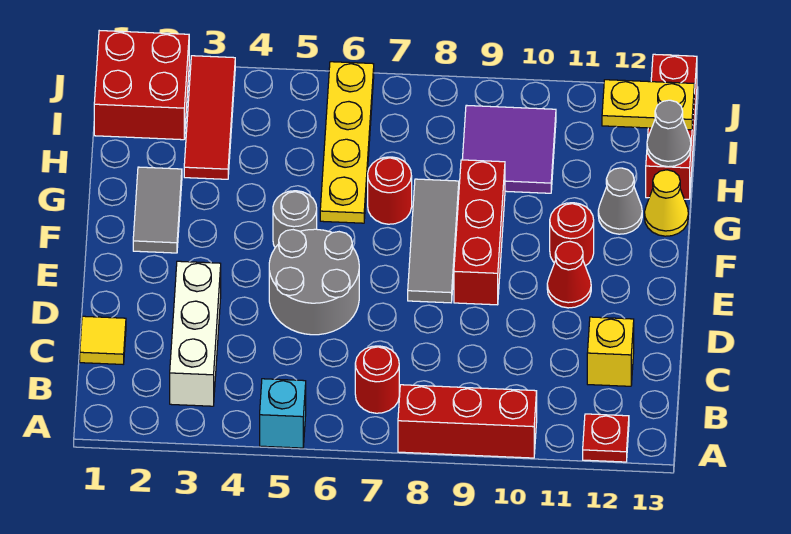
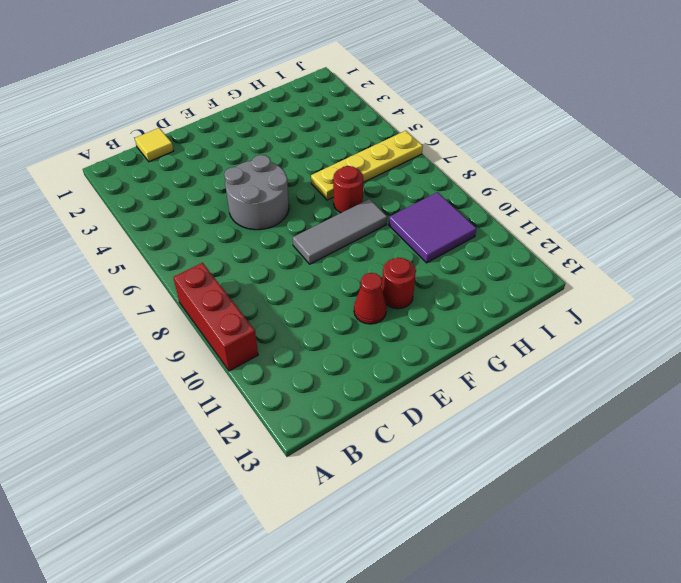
none -> cyan brick A5 level 1
none -> red plate A12 level 1
none -> white brick B3:D3 level 1

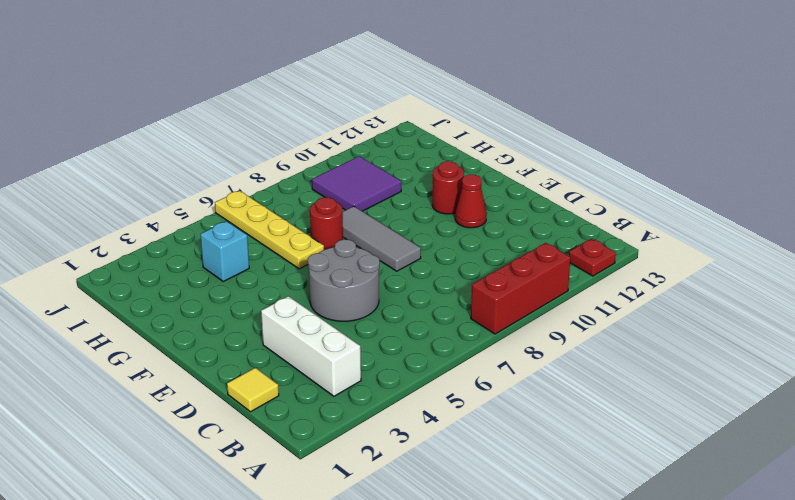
cyan brick H4 level 1 -> cyan brick A5 level 1
none -> red round brick B7 level 1
none -> yellow brick C12 level 1
none -> red brick E9:G9 level 1

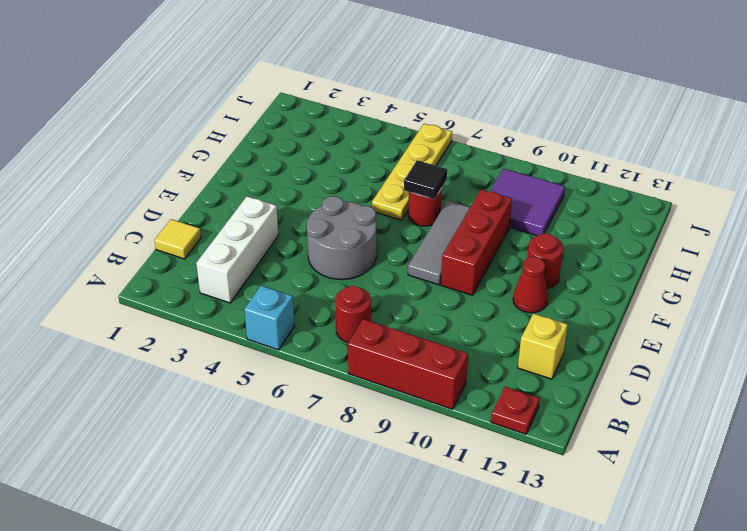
black tile G7 level 2 -> none
none -> grey tile F2:G2 level 1
none -> grey round brick F5 level 1
none -> grey cone G12 level 1

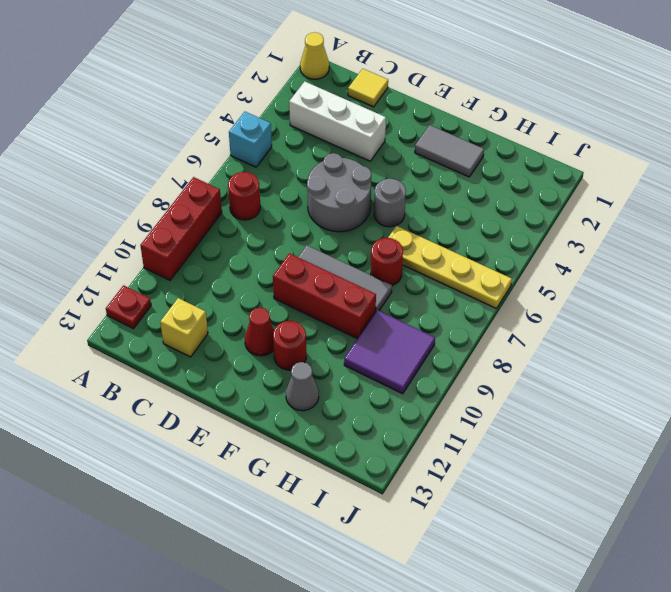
yellow cone A1 level 1 -> yellow cone G13 level 1
none -> red tile H3:J3 level 1
none -> red brick H13:J13 level 1
none -> red brick I1:J2 level 1

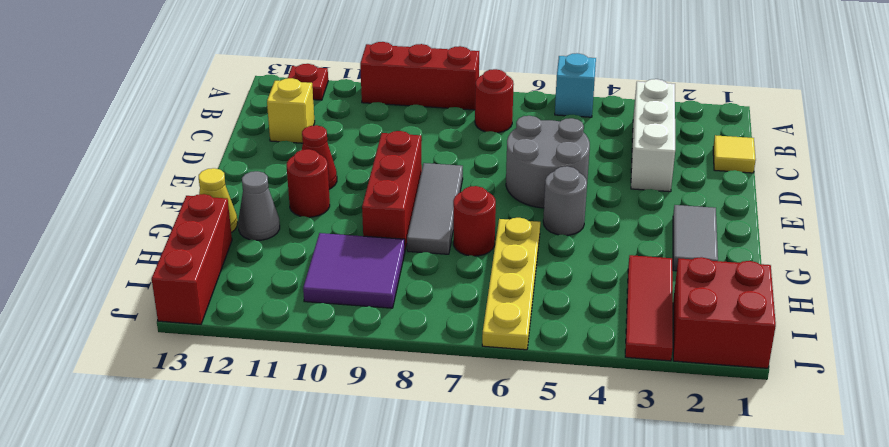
none -> grey cone H13 level 2
none -> yellow plate I12:I13 level 2

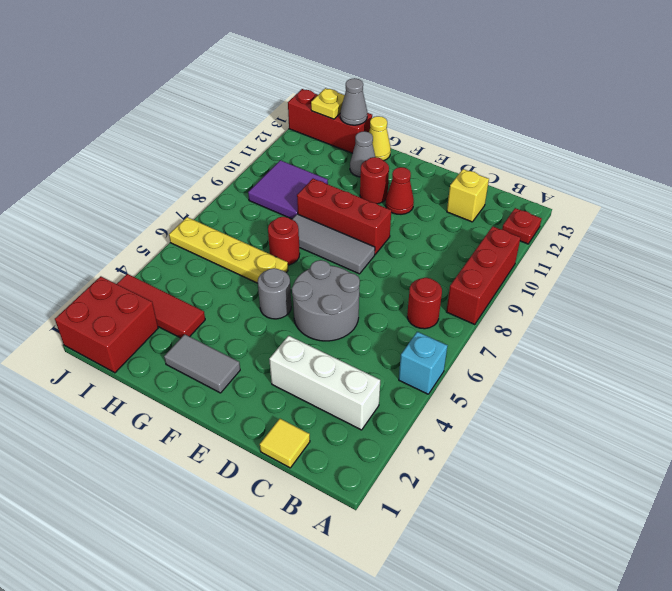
yellow plate I13 level 2 -> yellow plate I12:I13 level 2

